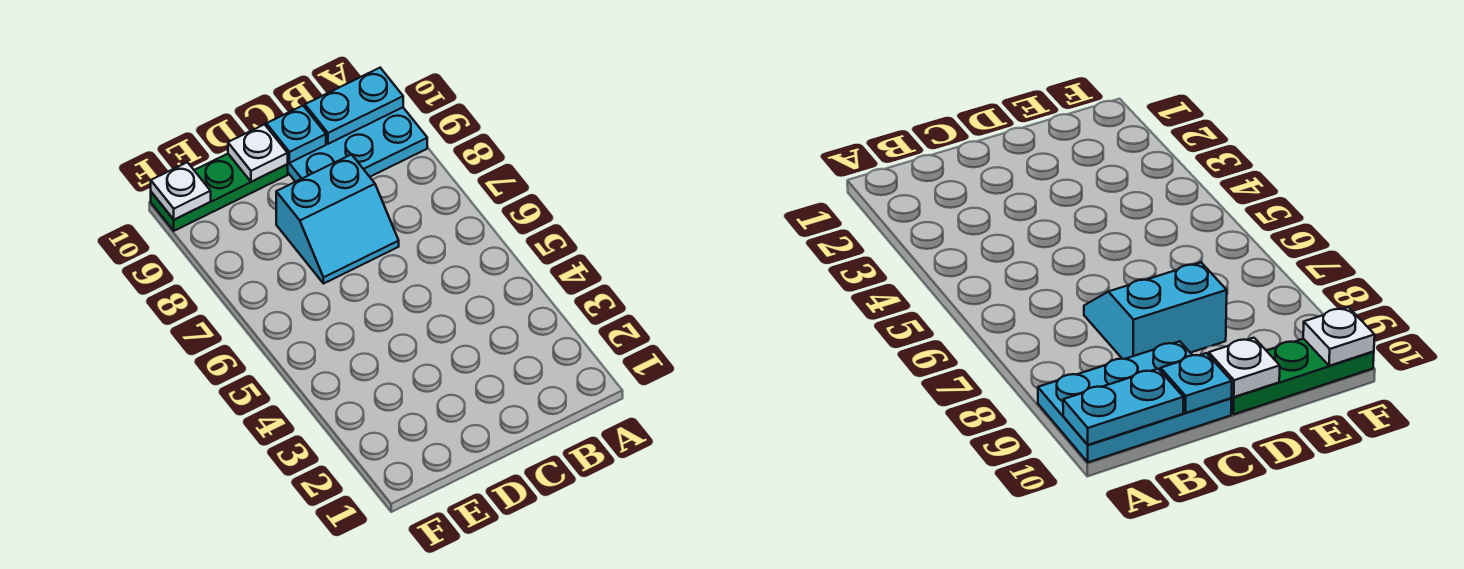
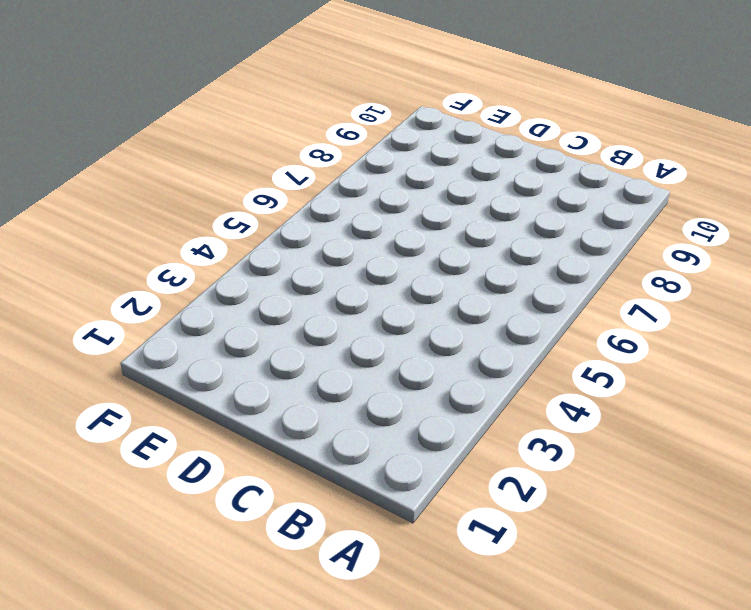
none -> cyan plate A9:C10 level 1
none -> cyan slope C7:D8 level 1 top 8

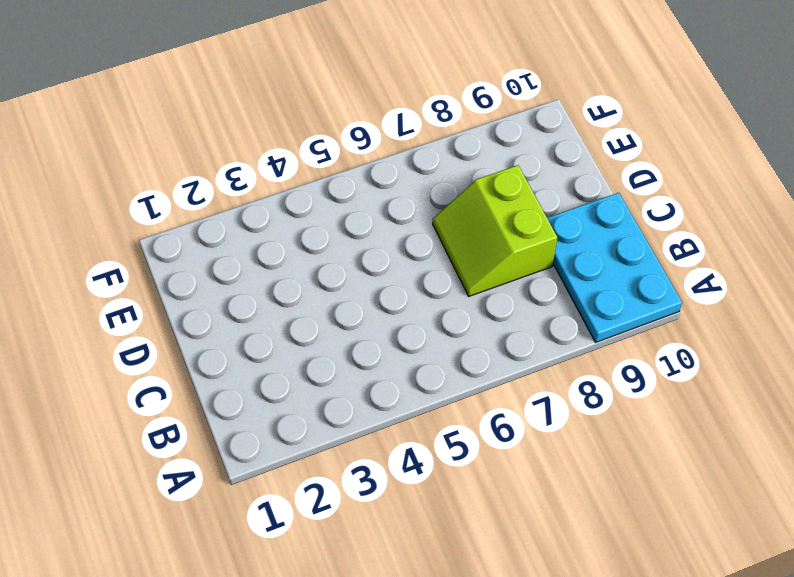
lime slope C7:D8 level 1 top 8 -> cyan slope C7:D8 level 1 top 8
none -> green plate D10:F10 level 1
none -> cyan plate A10:B10 level 2

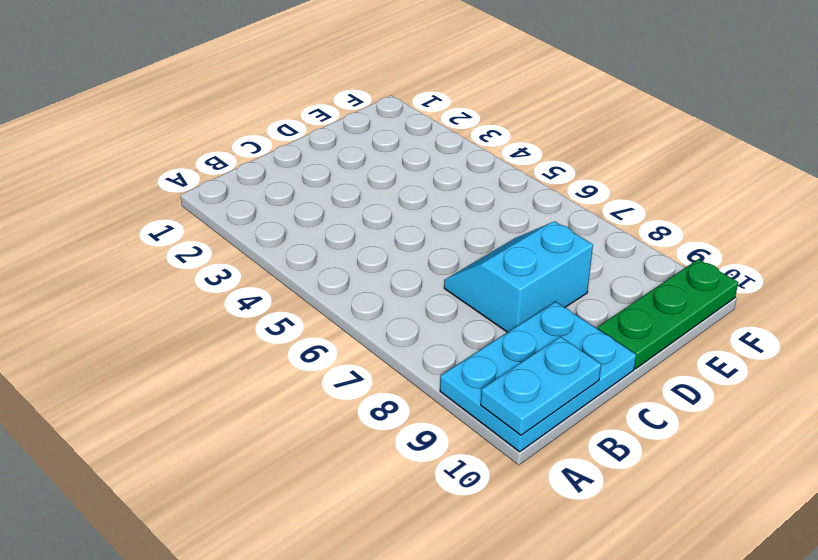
none -> cyan plate C10 level 2
none -> white plate D10 level 2

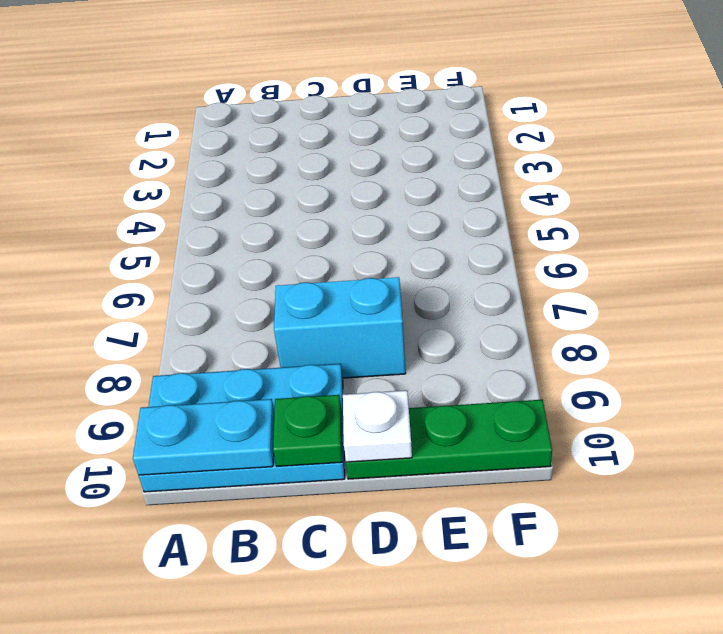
green plate C10 level 2 -> cyan plate C10 level 2
none -> white plate F10 level 2

